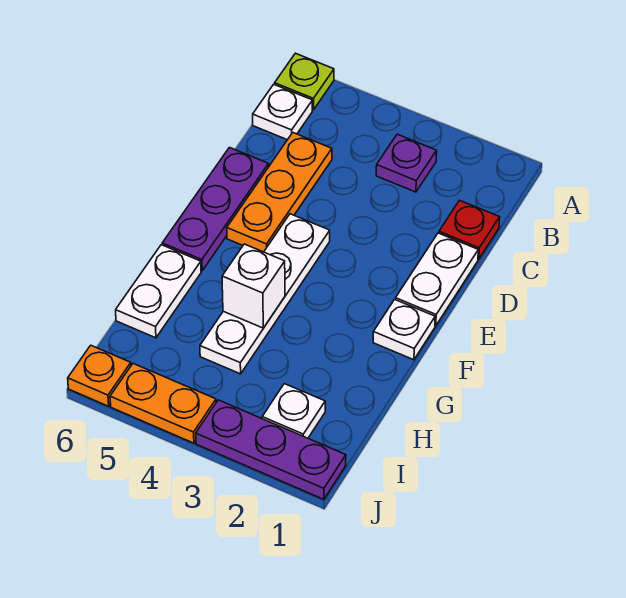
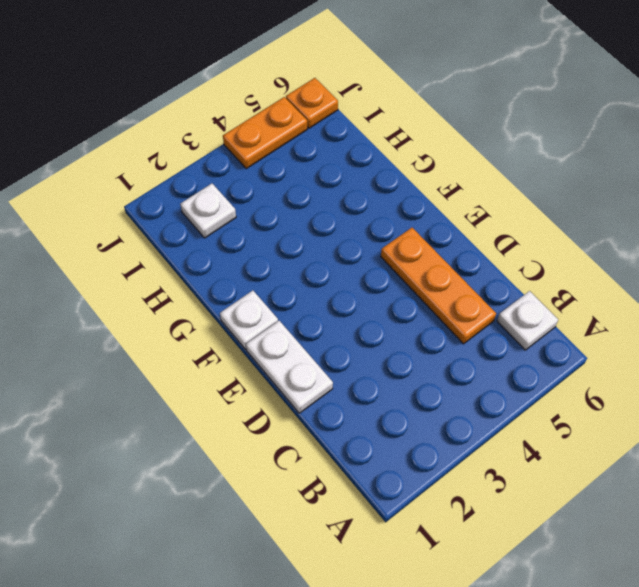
none -> lime plate A6 level 1
none -> purple plate B3 level 1
none -> red plate C1 level 1

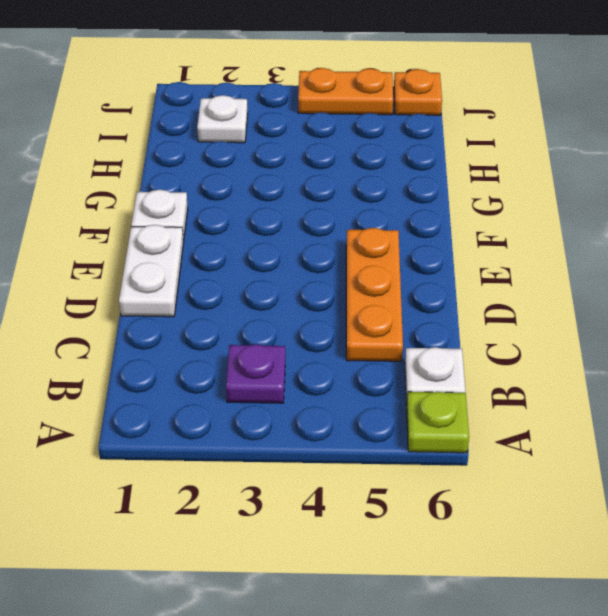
none -> red plate C1 level 1
none -> purple plate D6:F6 level 1
none -> white plate E4:H4 level 1

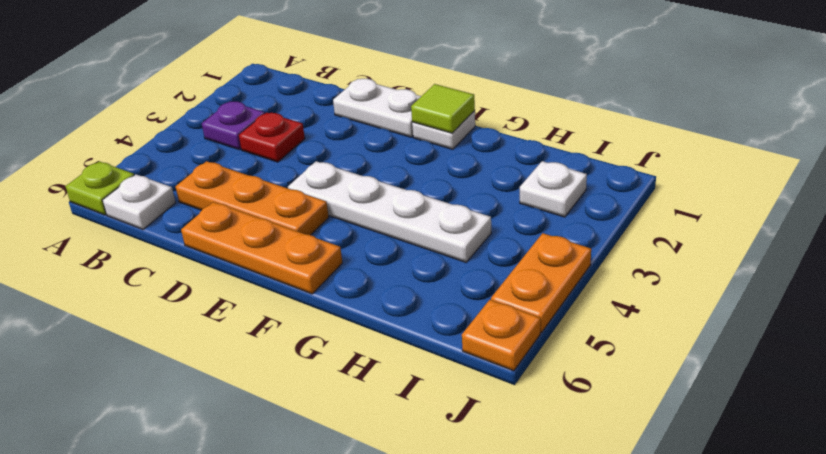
red plate C3 level 1 -> red plate C1 level 1
orange plate D6:F6 level 1 -> purple plate D6:F6 level 1
lime tile F1 level 2 -> none
none -> white plate G6:H6 level 1
none -> purple plate J1:J3 level 1
none -> white brick G4 level 2

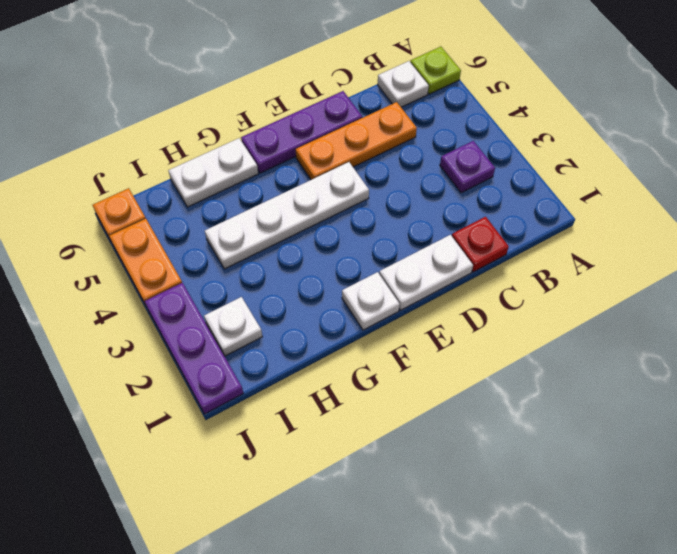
none -> white brick G4 level 2

